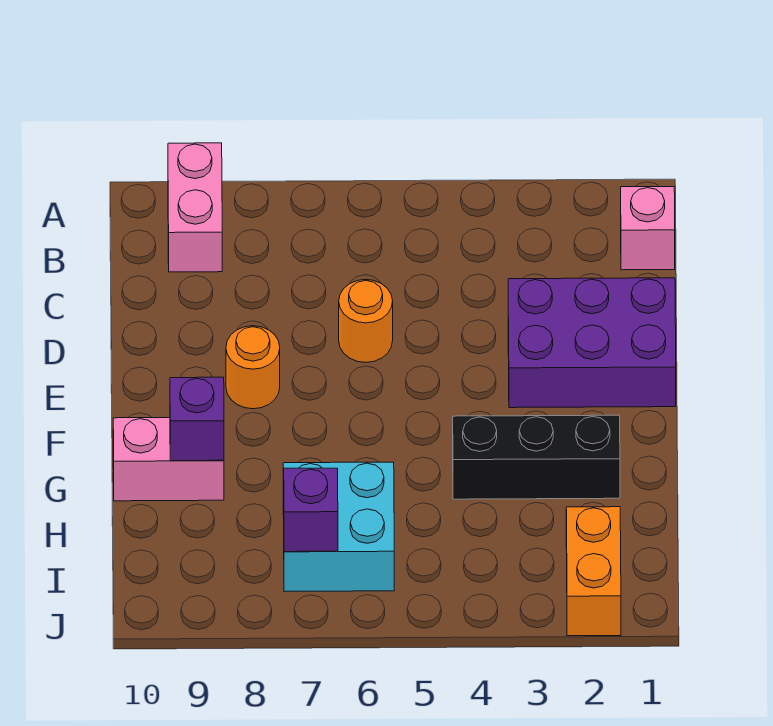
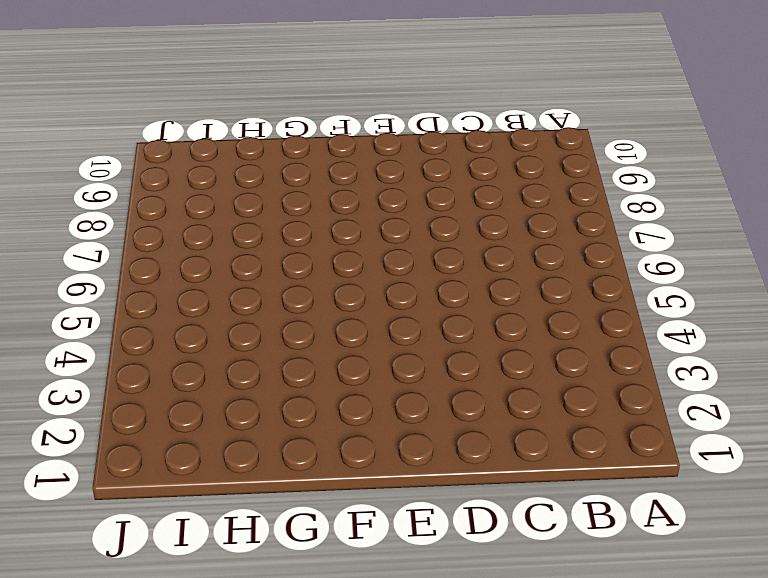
none -> pink brick A9:B9 level 1
none -> pink brick B1 level 1

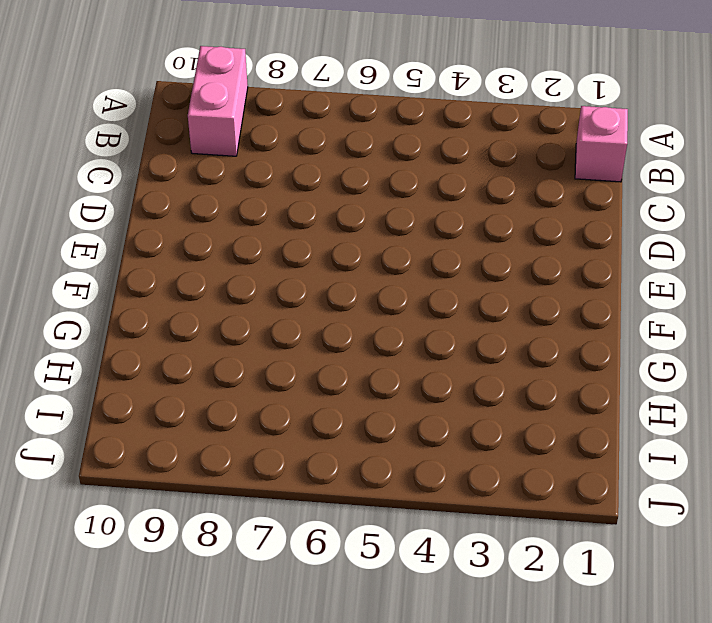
none -> purple brick D1:E3 level 1
none -> orange round brick D6 level 1

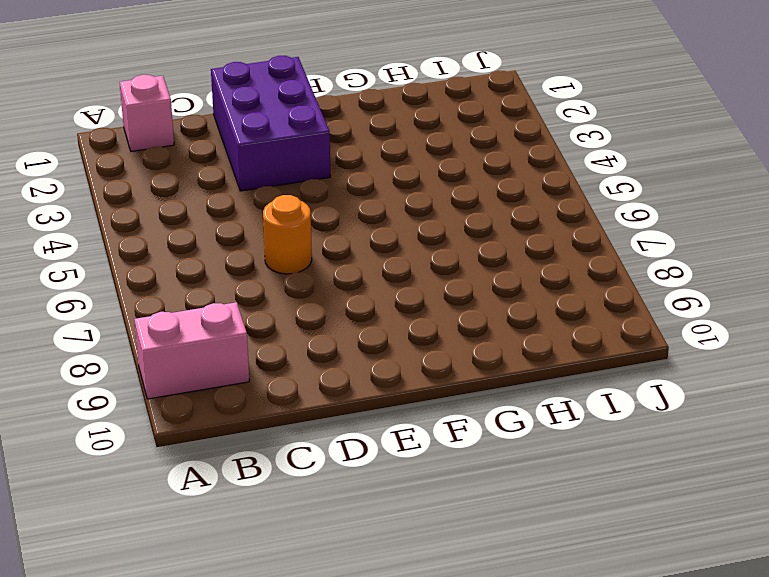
none -> orange round brick E8 level 1
none -> black brick G2:G4 level 1

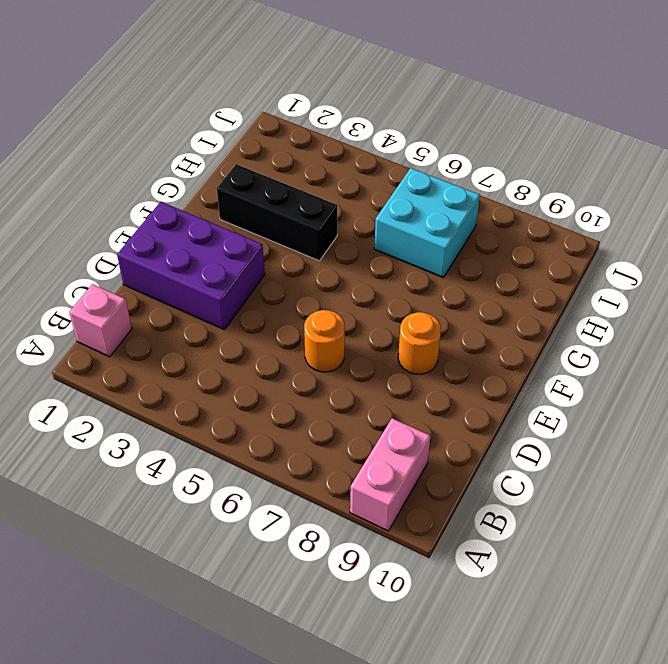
none -> pink brick G9:G10 level 1
none -> orange brick I2:J2 level 1

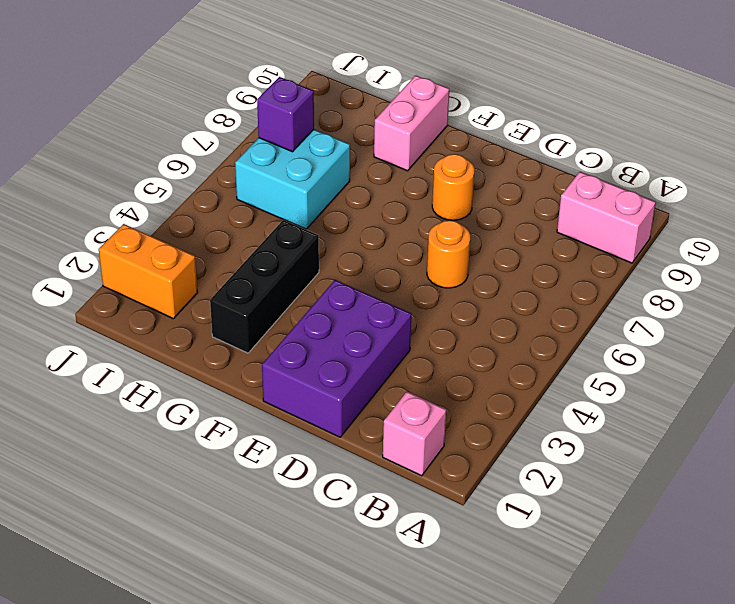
none -> purple brick G9 level 2

